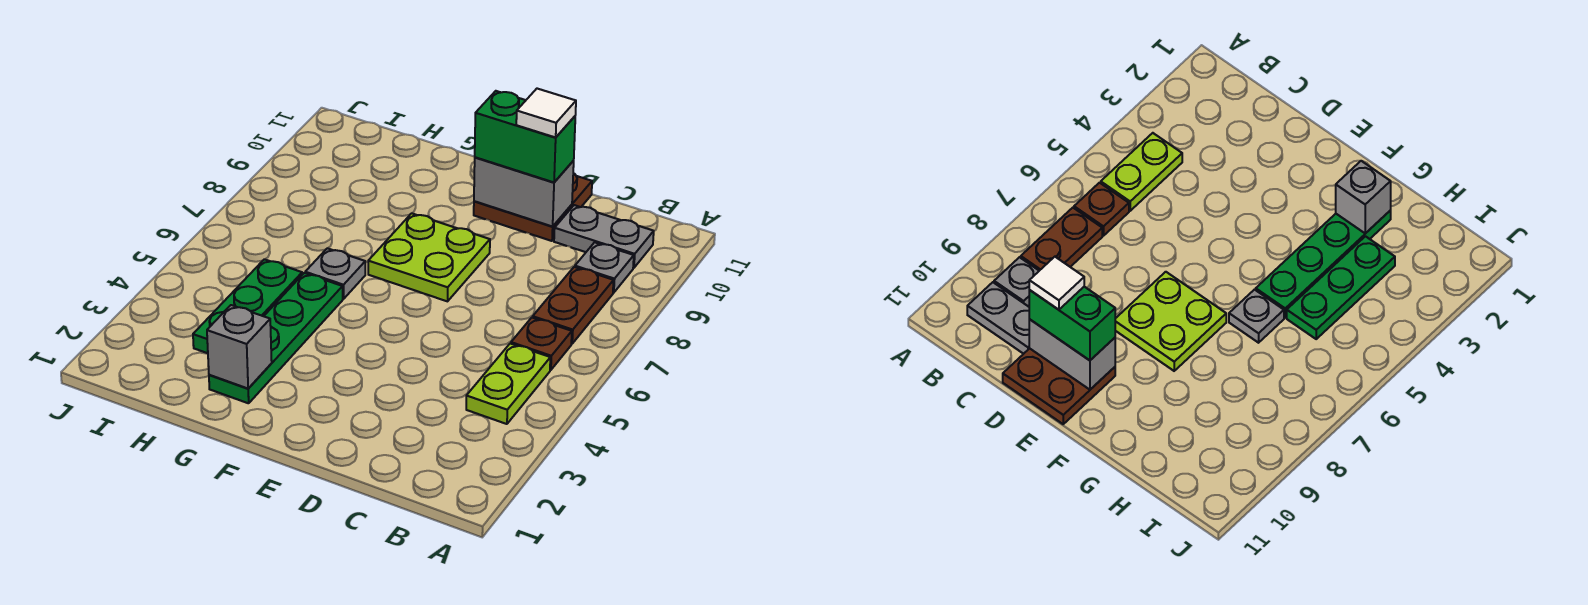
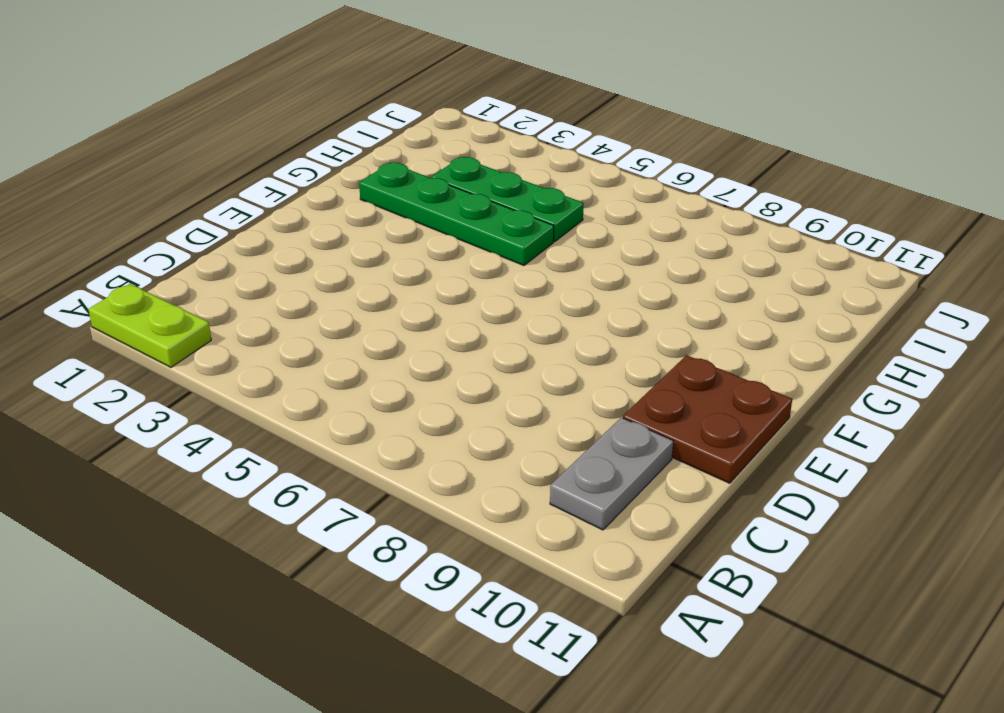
lime plate A1:A2 level 1 -> lime plate B4:B5 level 1
none -> brown plate B6 level 1
none -> brown plate B7:B8 level 1
none -> grey plate B9 level 1

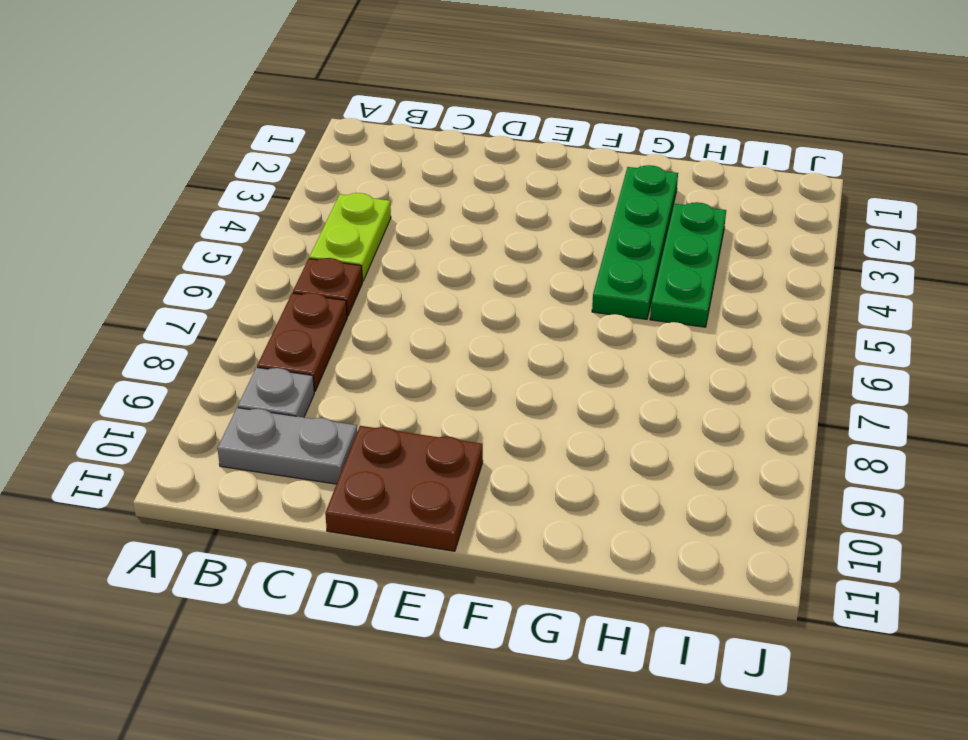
none -> lime plate E7:F8 level 1
none -> grey plate G6 level 1
none -> grey brick D10:E10 level 2

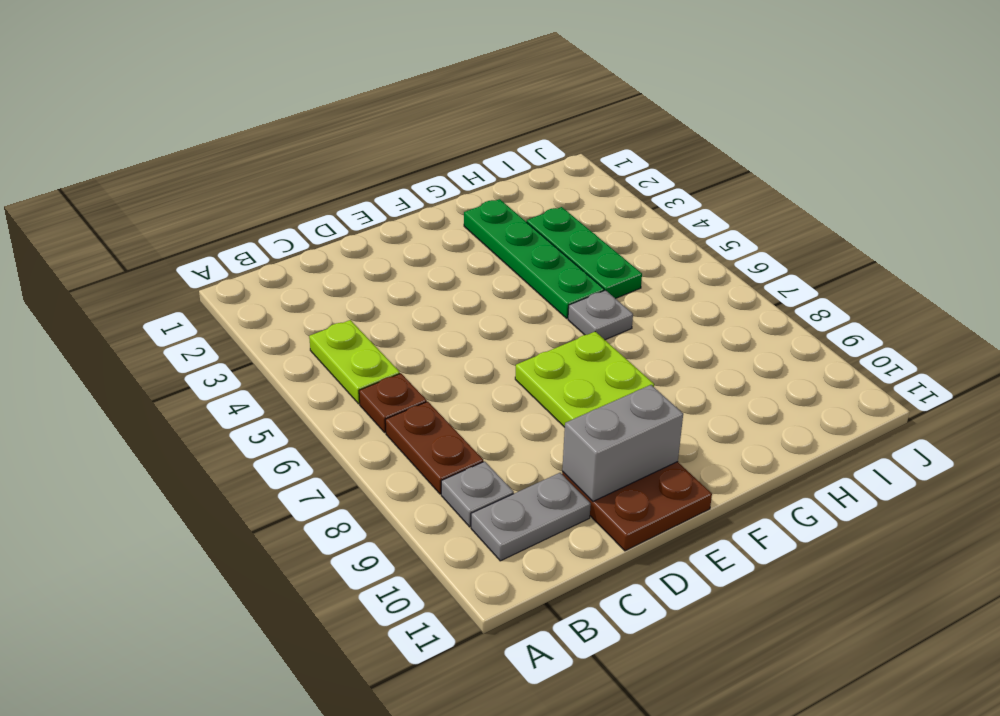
none -> grey brick G2 level 2
none -> green brick D10:E10 level 3
none -> white tile D10 level 4

